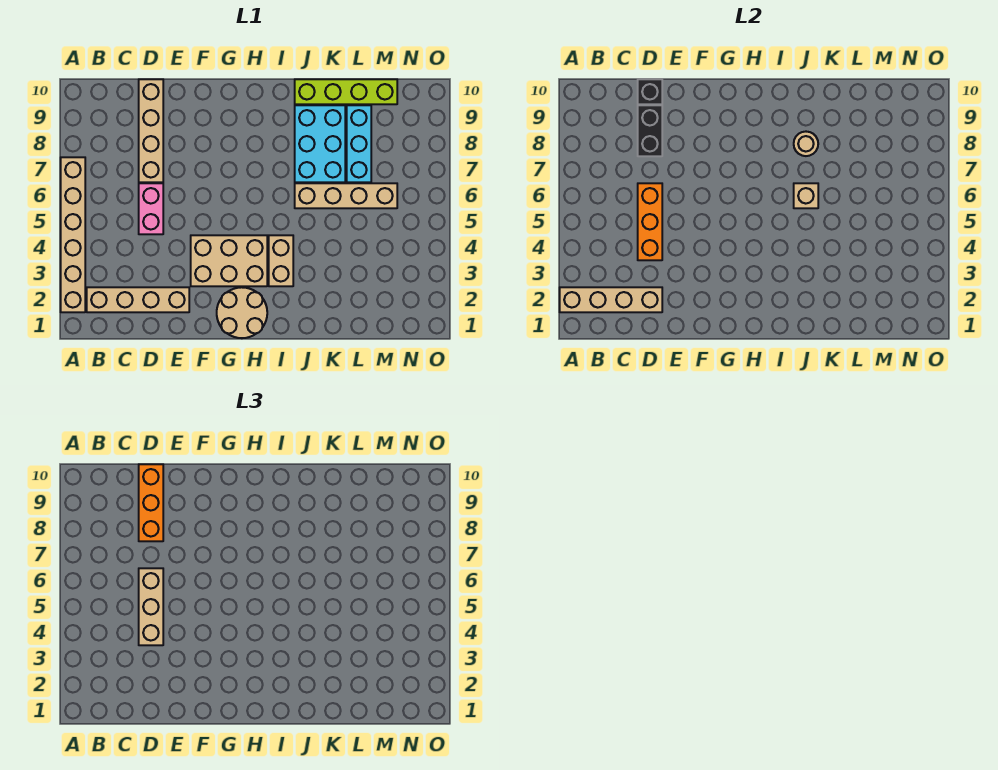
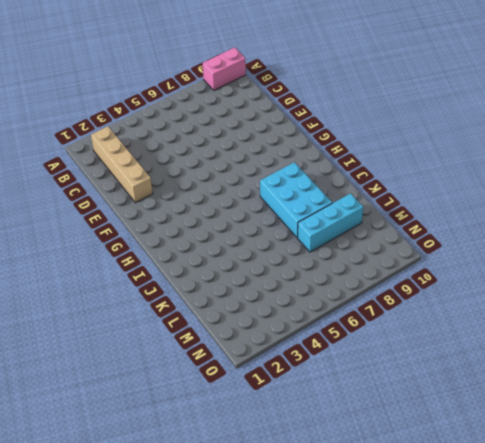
pink brick A9:A10 level 1 -> pink brick D5:D6 level 1
cyan brick I7:K8 level 1 -> cyan brick J7:K9 level 1
none -> tan brick A2:A7 level 1
none -> tan brick D7:D10 level 1
none -> tan brick F3:H4 level 1

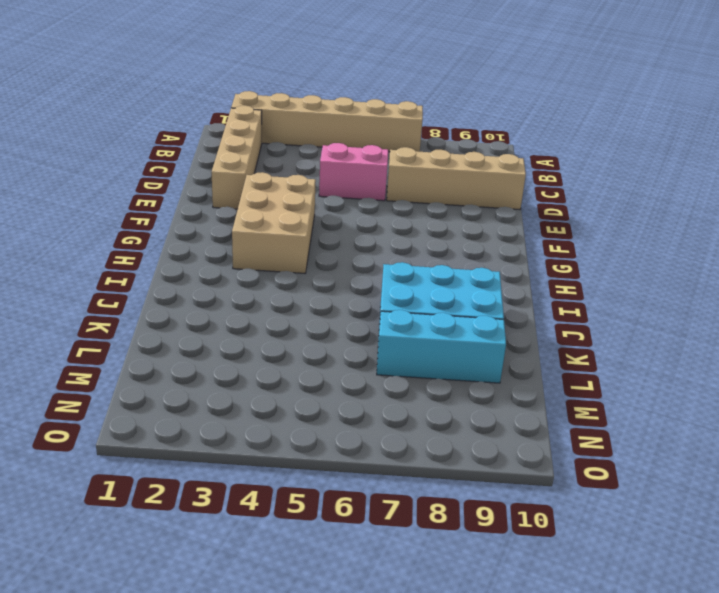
none -> tan round brick G1:H2 level 1
none -> tan brick I3:I4 level 1
none -> tan brick J6:M6 level 1

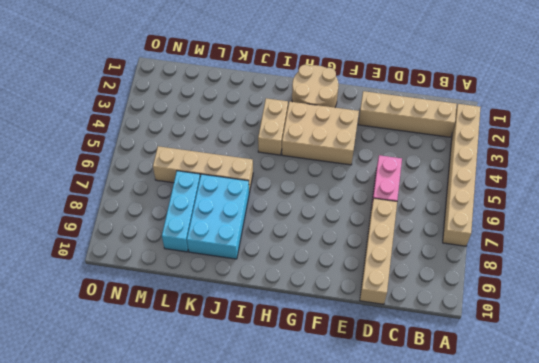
none -> lime brick J10:M10 level 1
none -> tan brick A2:D2 level 2
none -> orange brick D4:D6 level 2

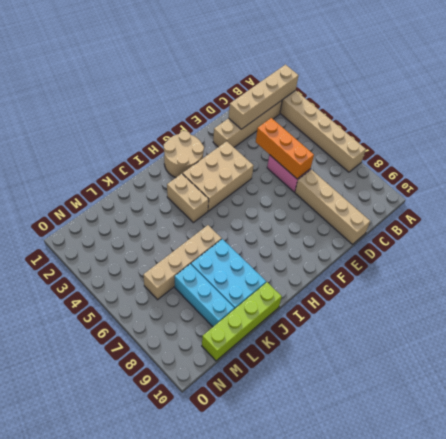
none -> black brick D8:D9 level 2
none -> black brick D10 level 2
none -> tan brick J6 level 2

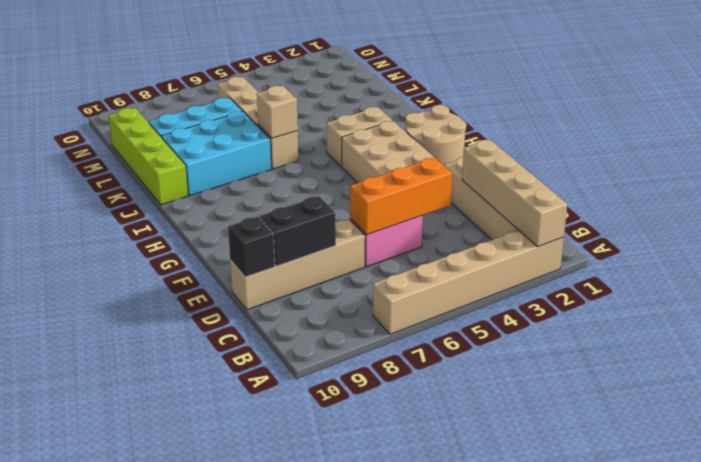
none -> tan round brick J8 level 2
none -> tan brick D4:D6 level 3
none -> orange brick D8:D10 level 3

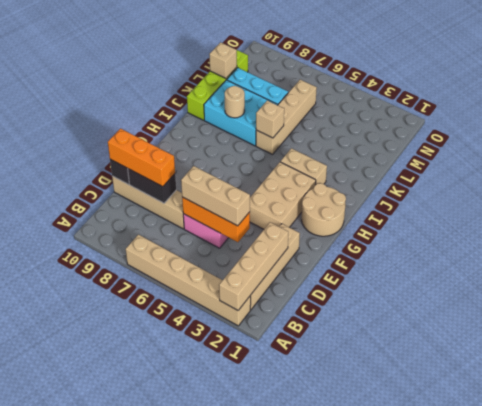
tan brick L10 level 2 -> none

